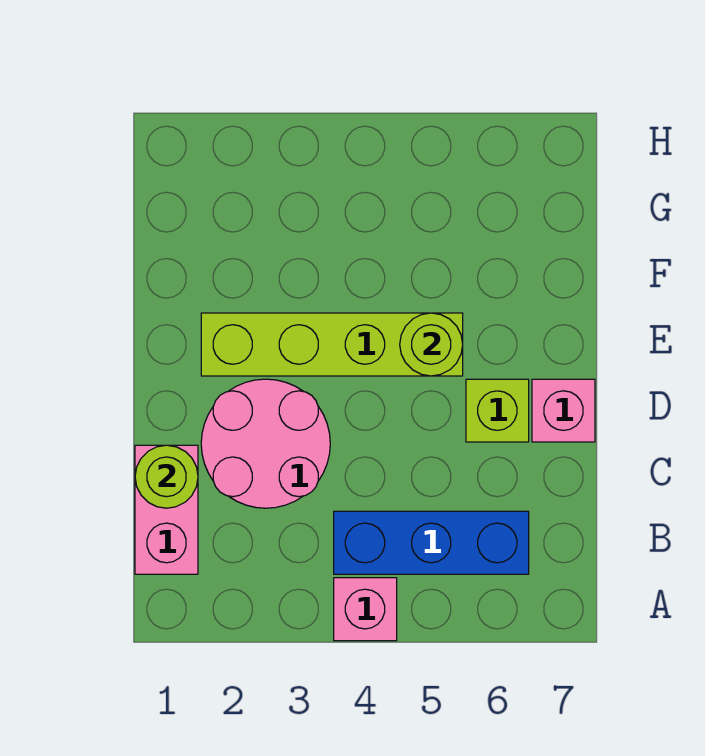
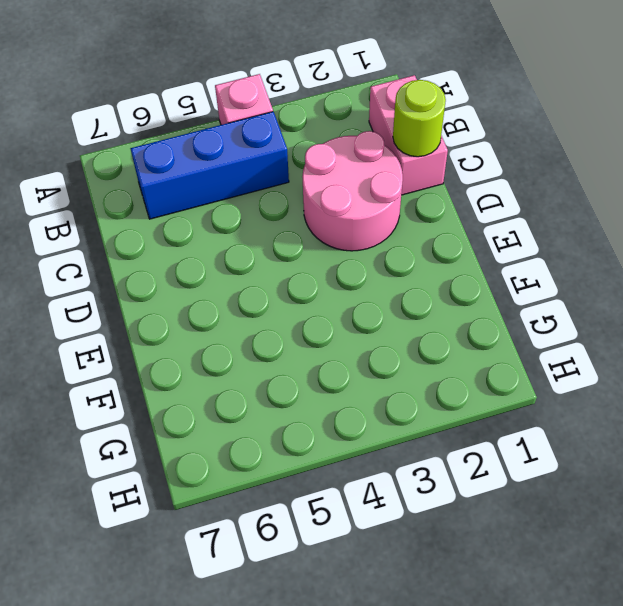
none -> lime brick D6 level 1
none -> pink brick D7 level 1

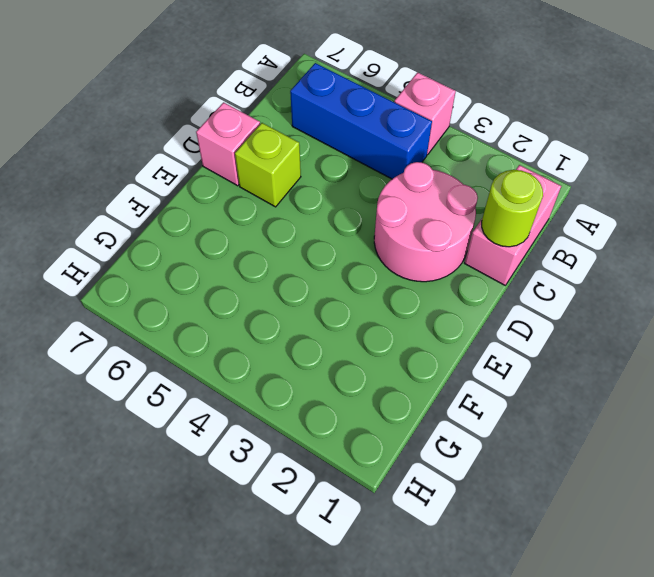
none -> lime brick E2:E5 level 1
none -> lime round brick E5 level 2

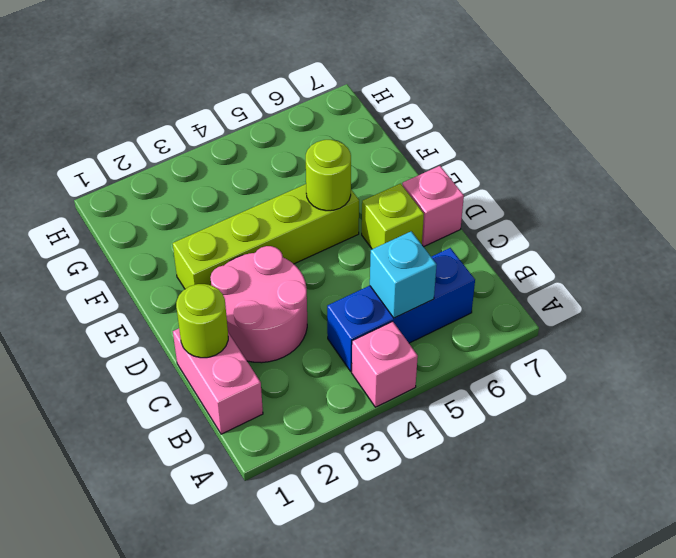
cyan brick B5 level 2 -> none

